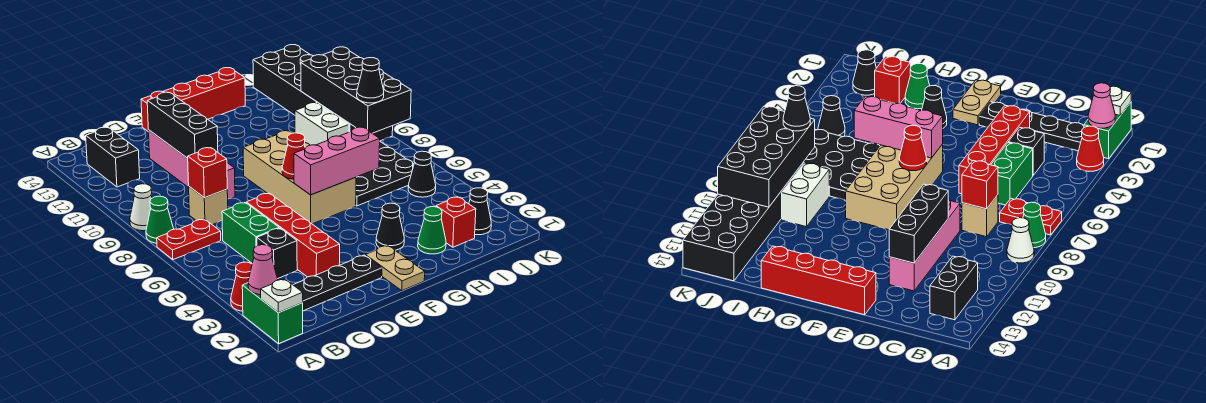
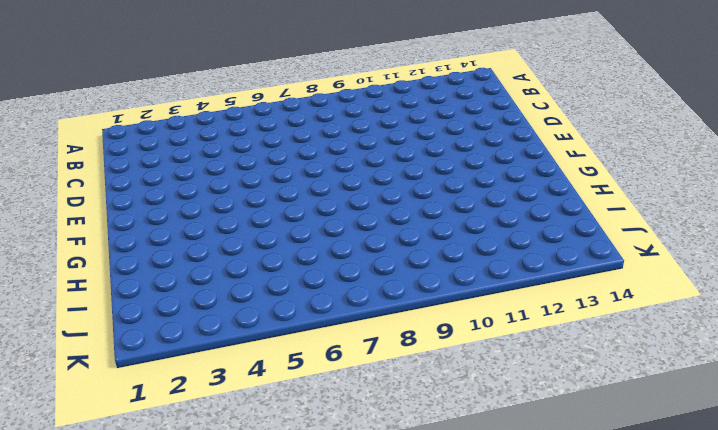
none -> green brick A1:A2 level 1
none -> red cone A3 level 1
none -> red plate A7:B7 level 1
none -> green cone A8 level 1

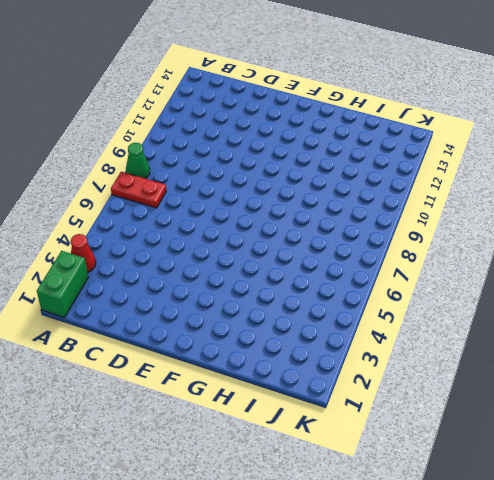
none -> white cone A9 level 1
none -> black plate B2:E2 level 1
none -> black brick B12:B13 level 1
none -> black brick C4 level 1

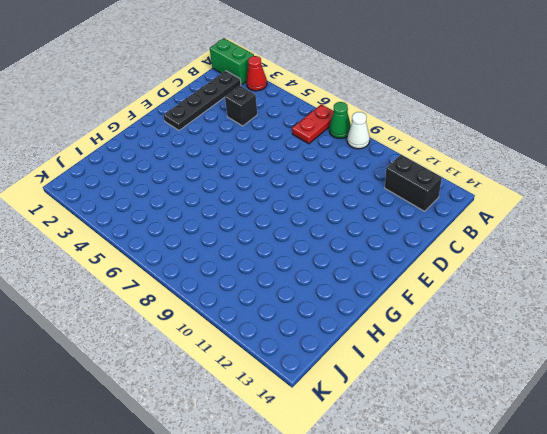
none -> green brick C5:C6 level 1
none -> tan brick C8 level 1
none -> red brick D3:D6 level 1
none -> pink brick D9:D12 level 1

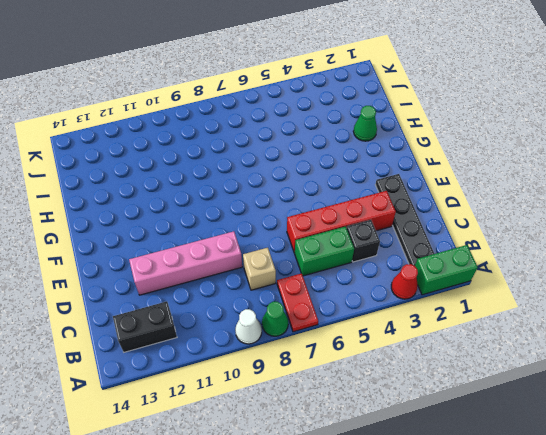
none -> red brick E14:H14 level 1
none -> tan plate F1:F2 level 1
none -> tan brick F6:G9 level 1
none -> black cone G3 level 1

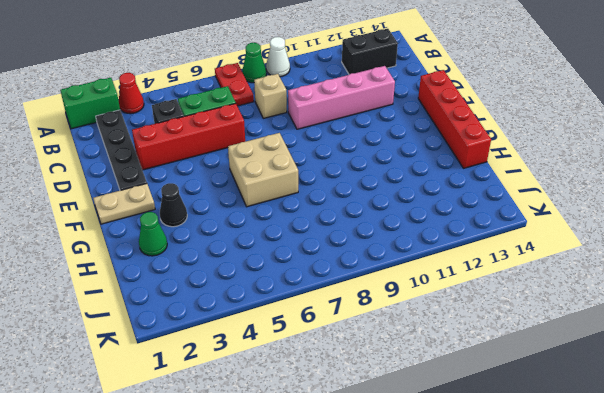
tan brick F6:G7 level 1 -> tan brick F6:G9 level 1
none -> black plate H6:J8 level 1
none -> red brick I2 level 1
none -> white brick I9:I10 level 1
none -> black cone J2 level 1

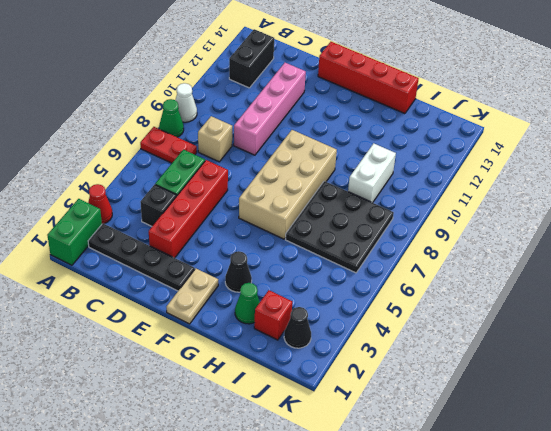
none -> black cone J5 level 1
none -> black brick J9:K14 level 1
none -> white plate A1 level 2
none -> pink cone A2 level 2

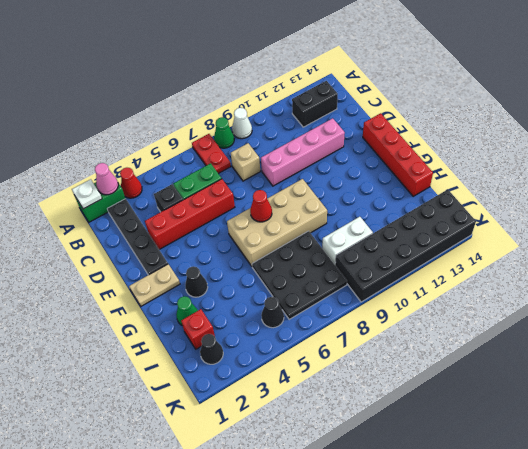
none -> red brick C8 level 2
none -> black brick D10:D12 level 2
none -> pink brick F6:H6 level 2
none -> black brick J8:K11 level 2

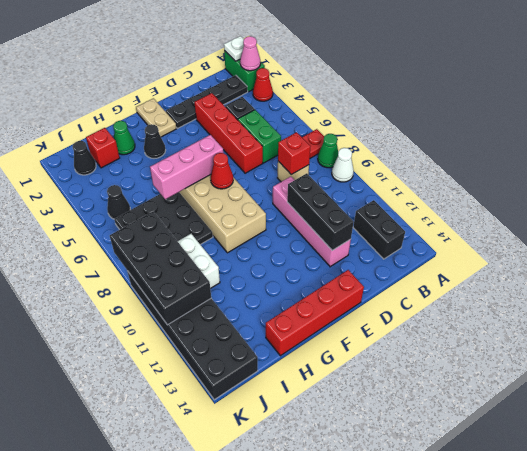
none -> black cone J8 level 3

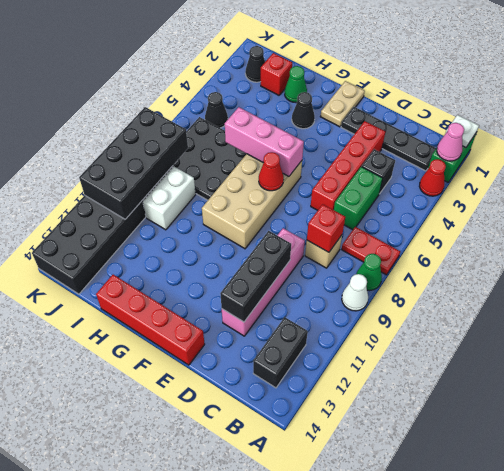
none -> black cone J8 level 3

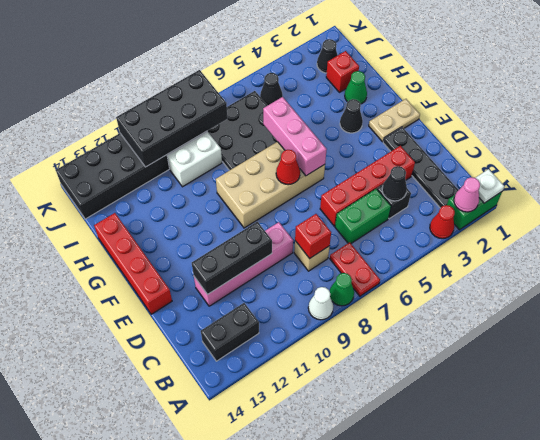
black cone C4 level 2 -> black cone J8 level 3

